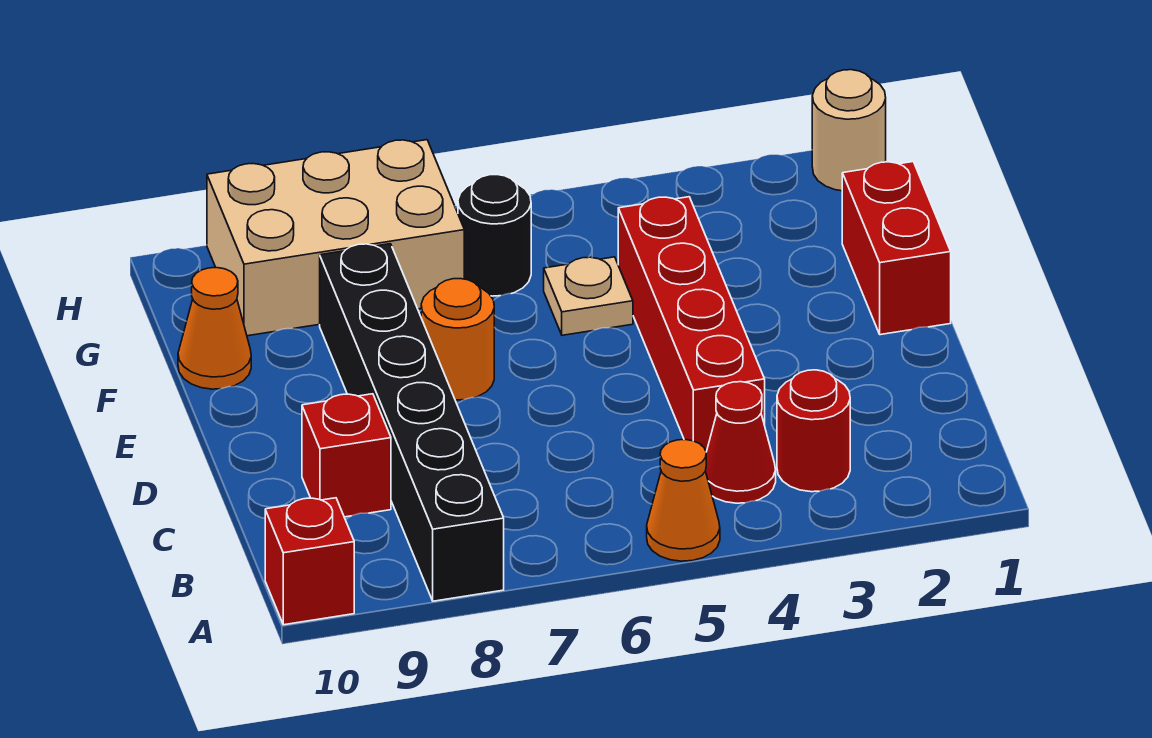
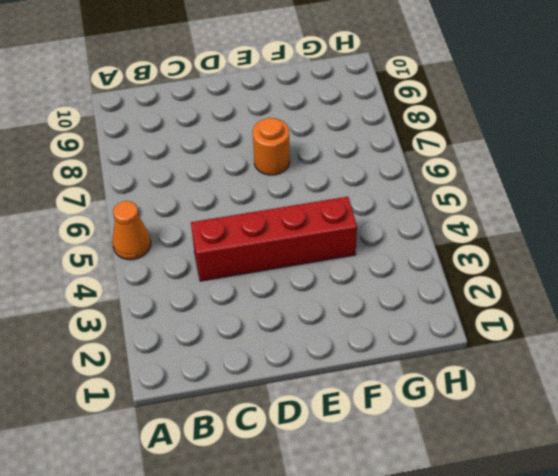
none -> black brick A8:F8 level 1
none -> red brick A10 level 1
none -> red round brick B3 level 1

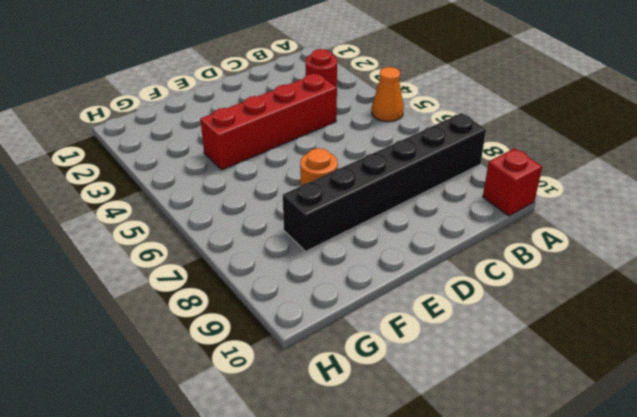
none -> red cone B4 level 1
none -> red brick C9 level 1
none -> red brick E1:F1 level 1

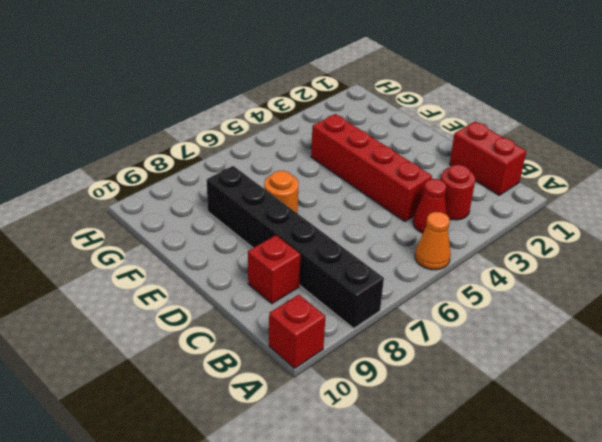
red brick B1:C1 level 1 -> red brick E1:F1 level 1
none -> tan plate F5 level 1
none -> orange cone F10 level 1
none -> black round brick G6 level 1

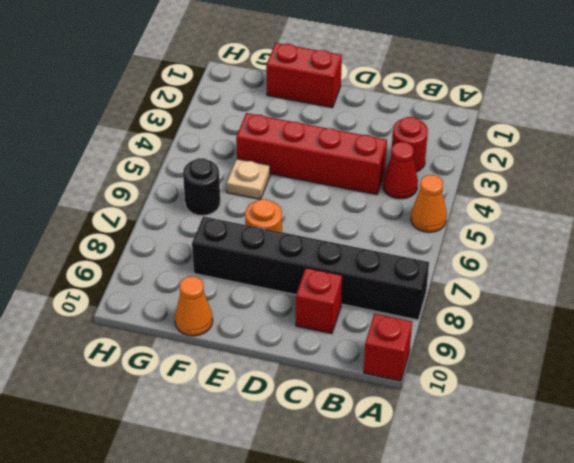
none -> tan brick G7:H9 level 1
none -> tan round brick H1 level 1

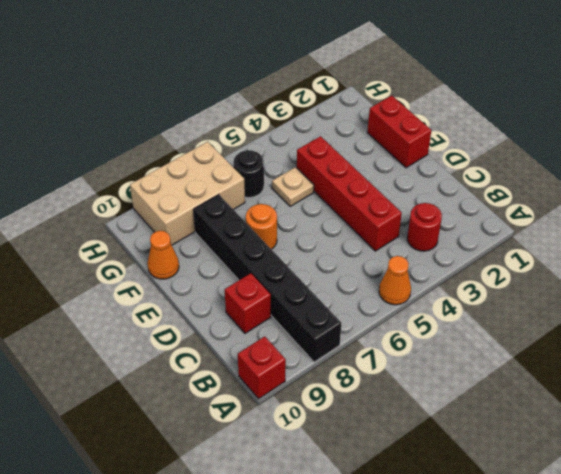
none -> red cone B4 level 1
none -> tan round brick H1 level 1

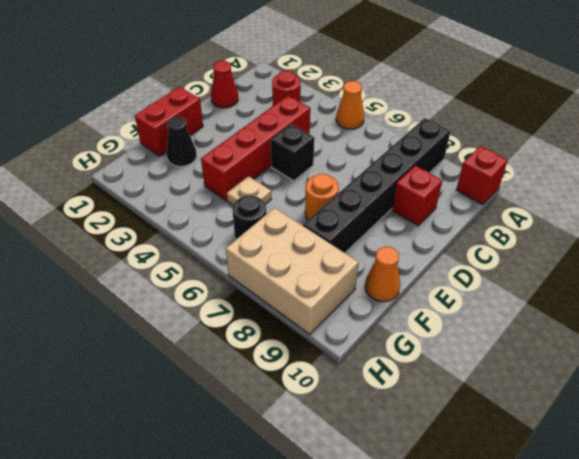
red cone C1 level 1 -> red cone B4 level 1
black brick D5 level 1 -> none
black cone F2 level 1 -> none
none -> tan round brick H1 level 1

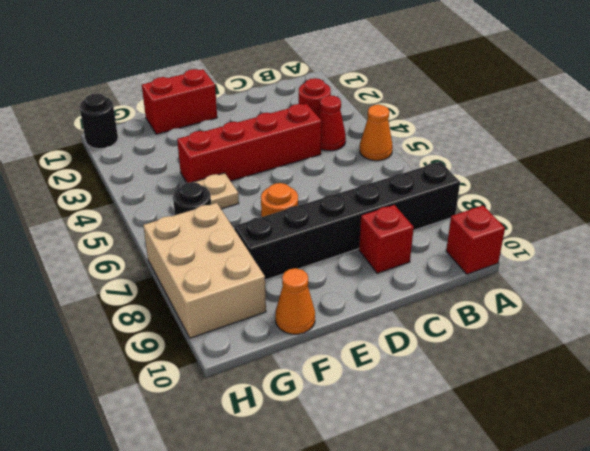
black round brick H1 level 1 -> tan round brick H1 level 1

